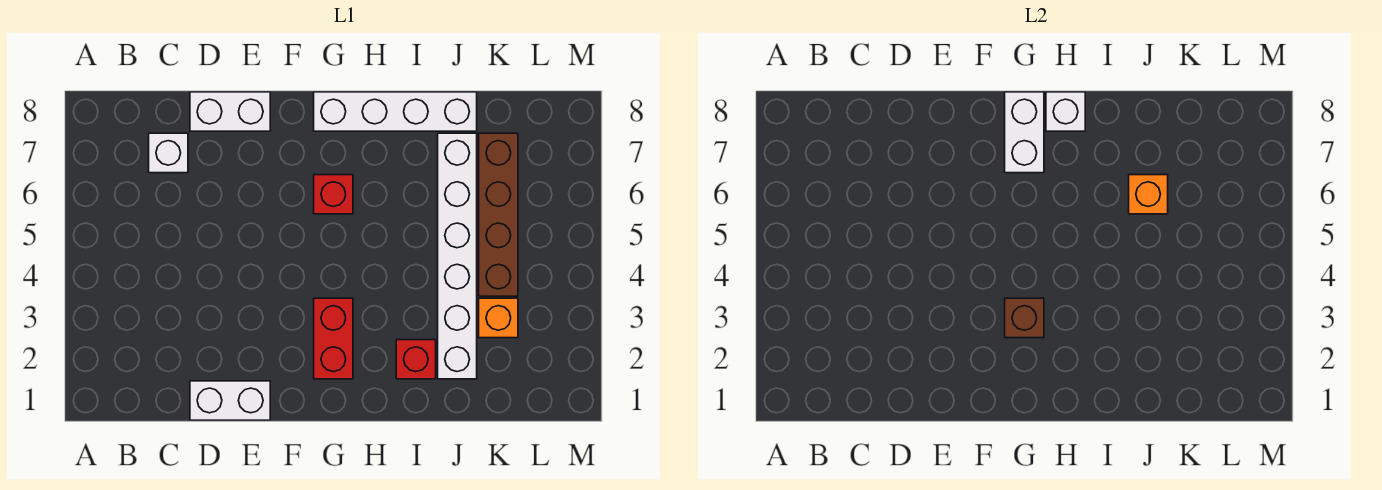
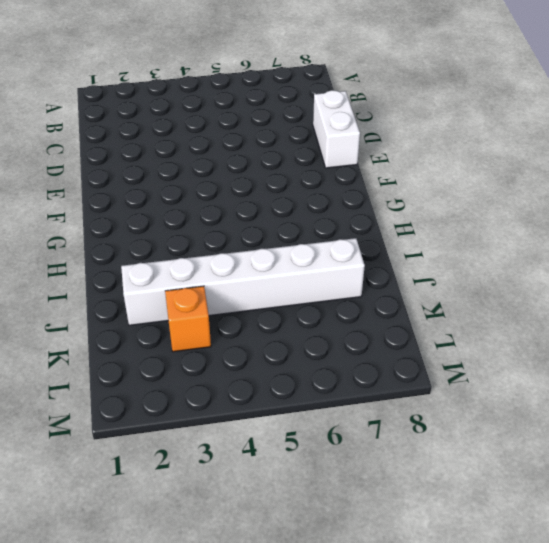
none -> white brick C7 level 1
none -> white brick D1:E1 level 1
none -> red brick G2:G3 level 1

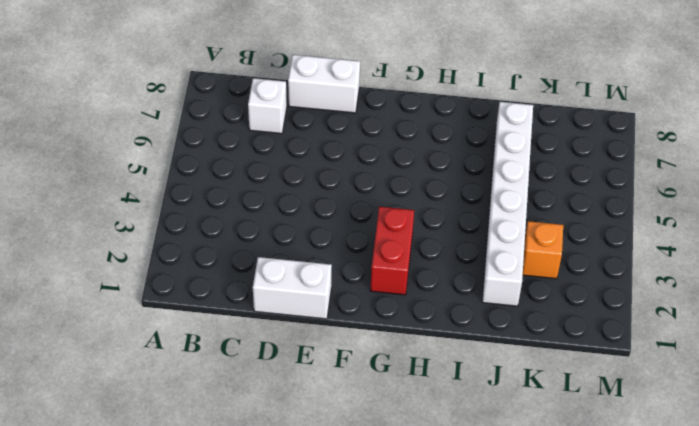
none -> red brick G6 level 1
none -> white brick G8:J8 level 1
none -> red brick I2 level 1

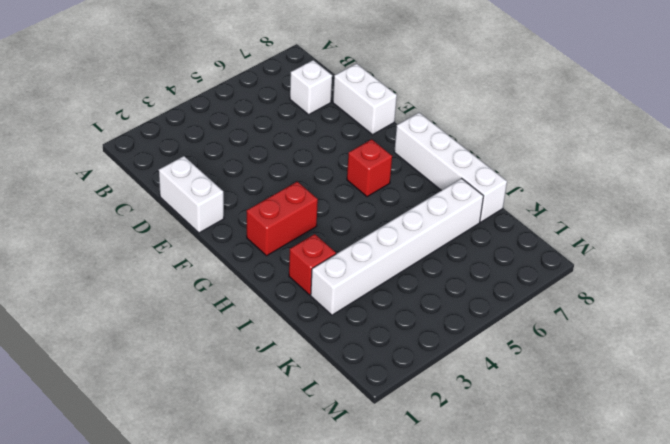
none -> orange brick K3 level 1
none -> brown brick K4:K7 level 1
none -> brown brick G3 level 2

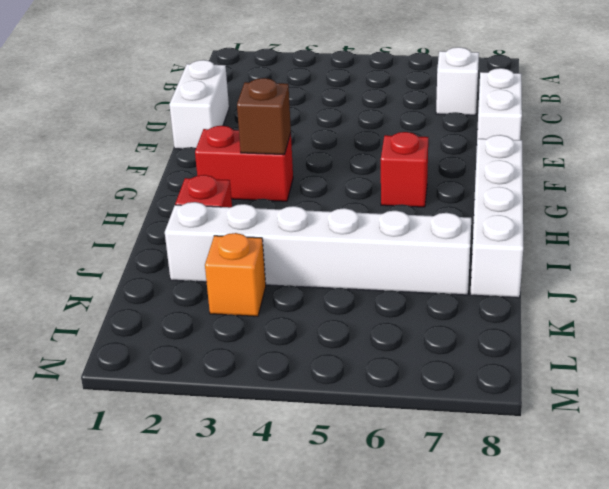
none -> brown brick K4:K7 level 1
none -> white brick G7:G8 level 2
none -> white brick H8 level 2

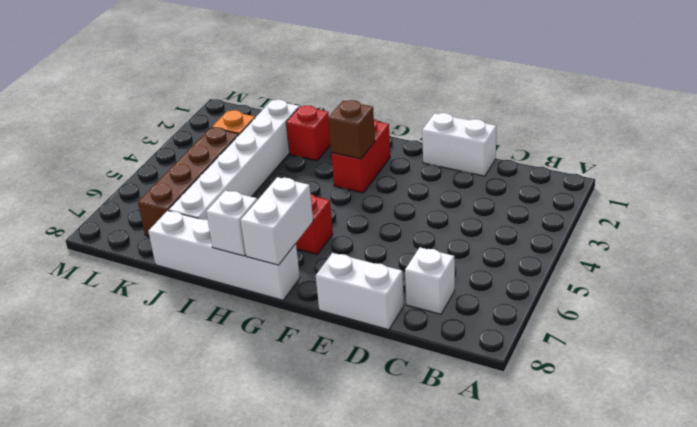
none -> orange brick J6 level 2

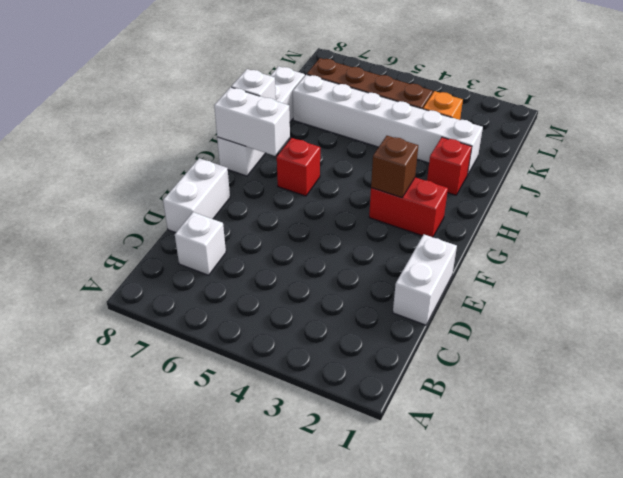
none -> orange brick J6 level 2

